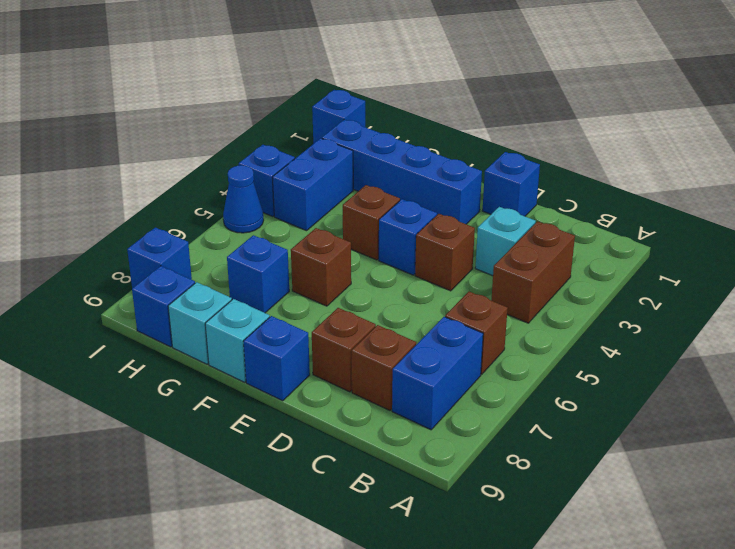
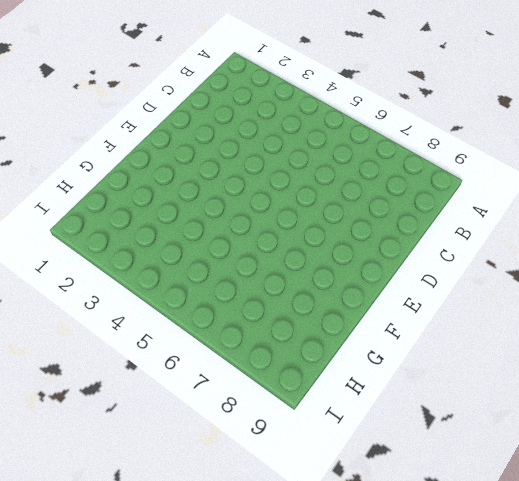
none -> brown brick B3:B4 level 1
none -> brown brick B6 level 1
none -> blue brick B7:B8 level 1

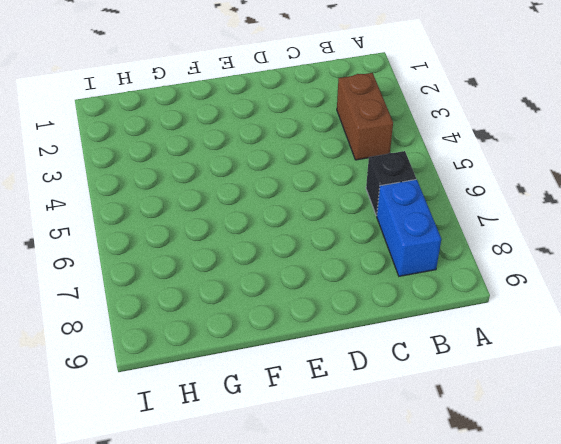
black brick B6 level 1 -> brown brick B6 level 1
none -> cyan brick C3 level 1
none -> brown brick C8 level 1
none -> blue brick D1 level 1

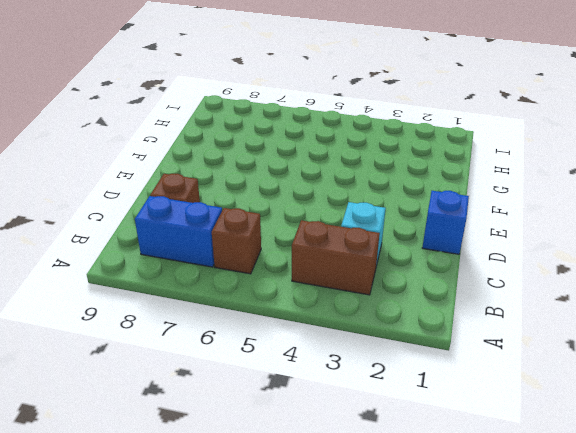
none -> brown brick D4 level 1
none -> brown brick D8 level 1
none -> blue brick E2:H2 level 1

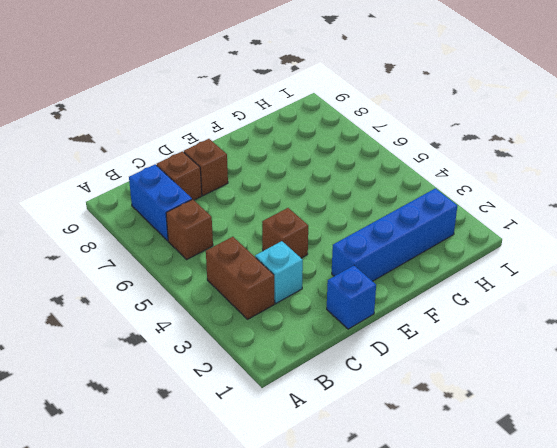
none -> blue brick E4 level 1
none -> blue brick E9 level 1
none -> brown brick F4 level 1

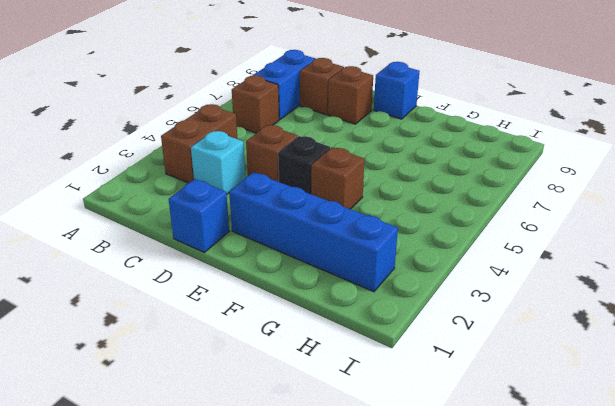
black brick E4 level 1 -> blue brick E4 level 1
none -> brown brick F6 level 1
none -> cyan brick F9 level 1
none -> blue brick G7 level 1

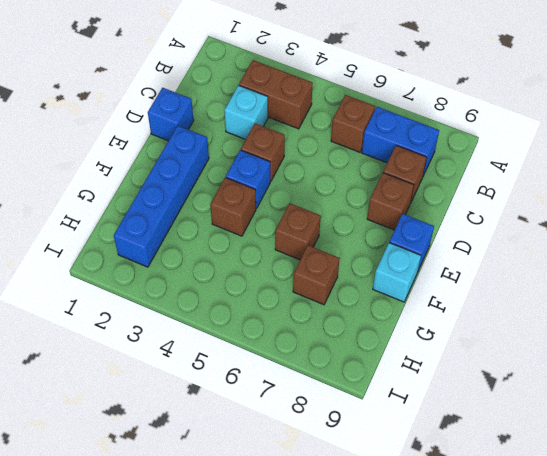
brown brick G7 level 1 -> blue brick G7 level 1
none -> cyan brick G9 level 1
none -> blue brick H3:H4 level 1
none -> blue brick H9 level 1

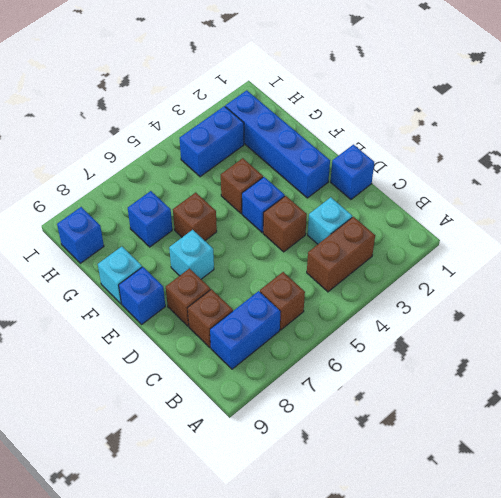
cyan brick E7 level 1 -> cyan brick G9 level 1
none -> blue brick I1 level 1
none -> blue brick I4 level 1
none -> blue cone I5 level 1

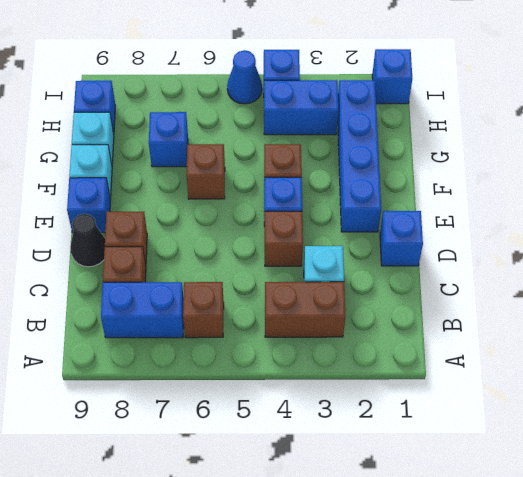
black cone D9 level 1 -> none
none -> blue brick I8 level 1

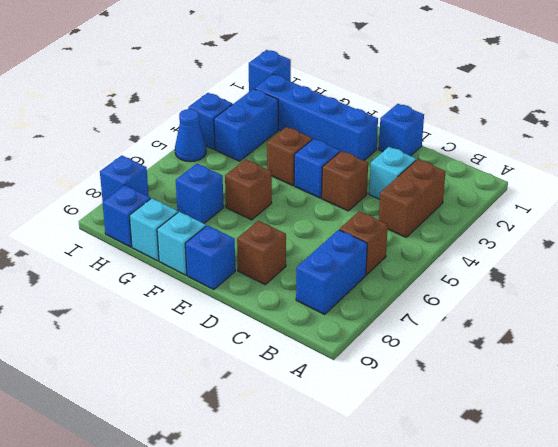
none -> brown brick C8 level 1

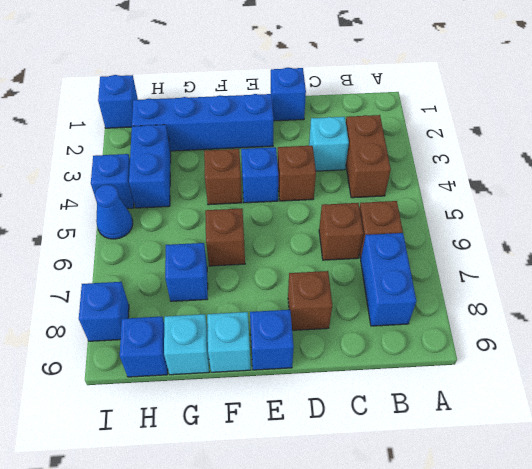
brown brick C6 level 1 -> brown brick C8 level 1

